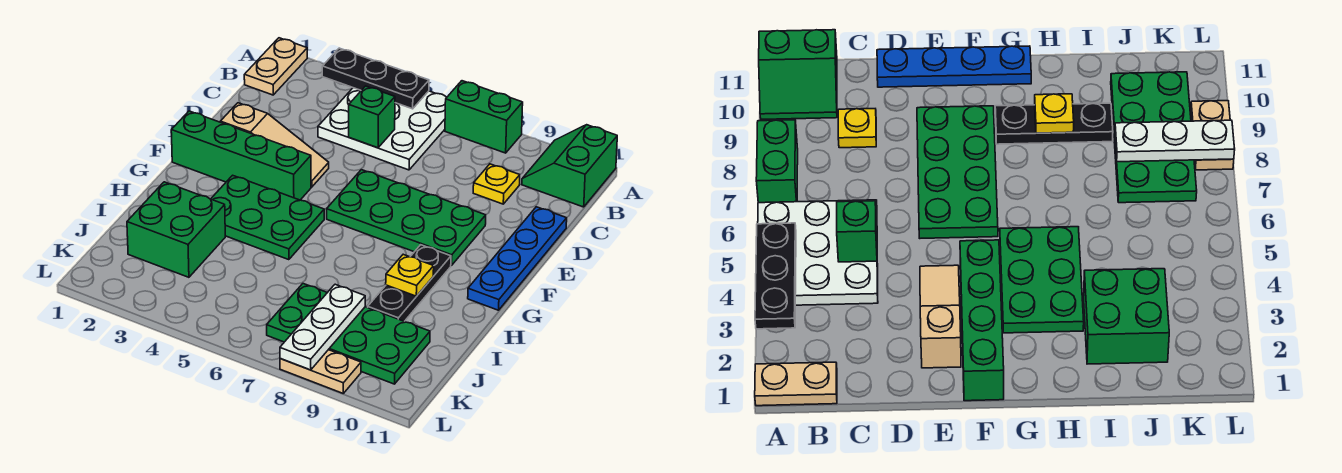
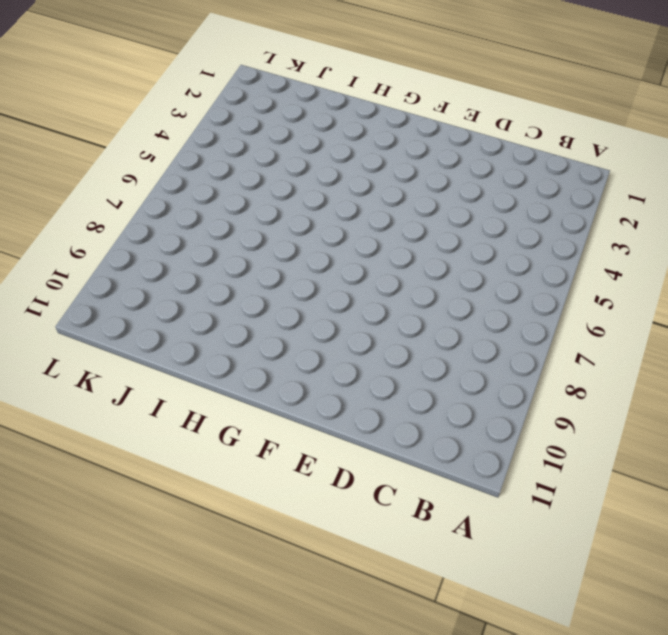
none -> tan plate A1:B1 level 1
none -> white plate A4:C6 level 1
none -> green brick A7:A8 level 1

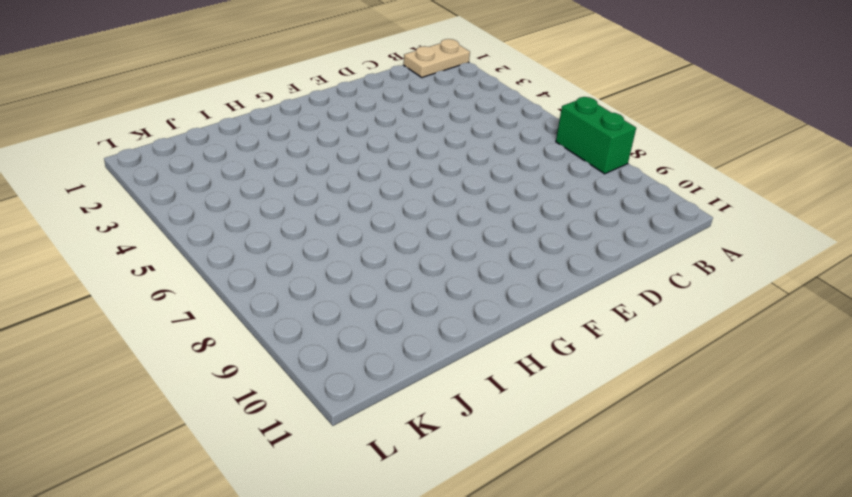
none -> white plate A4:C6 level 1
none -> green slope A10:B11 level 1 top 11
none -> yellow plate C9 level 1

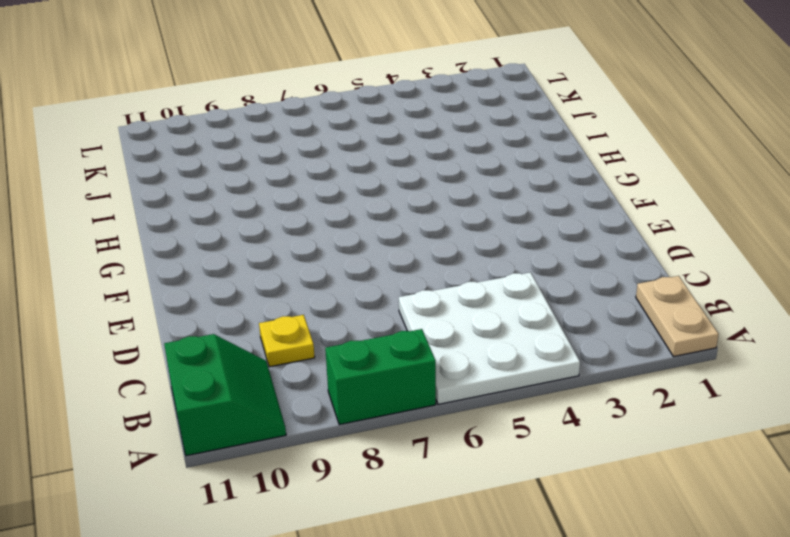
none -> blue plate D11:G11 level 1
none -> tan slope E2:E4 level 1 top 2
none -> green plate E6:F9 level 1

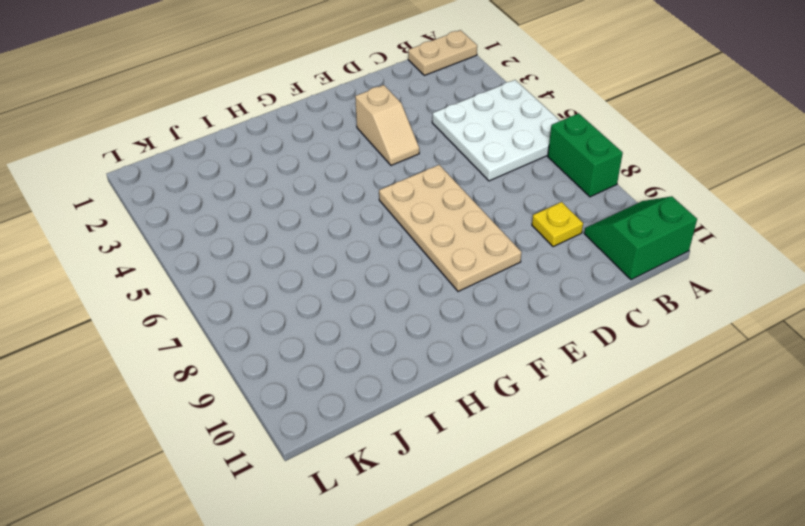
tan slope E3:E4 level 1 top 3 -> tan slope E2:E4 level 1 top 2
tan plate E6:F9 level 1 -> green plate E6:F9 level 1
none -> blue plate D11:G11 level 1
none -> green brick F1:F4 level 1
none -> green plate G3:H5 level 1

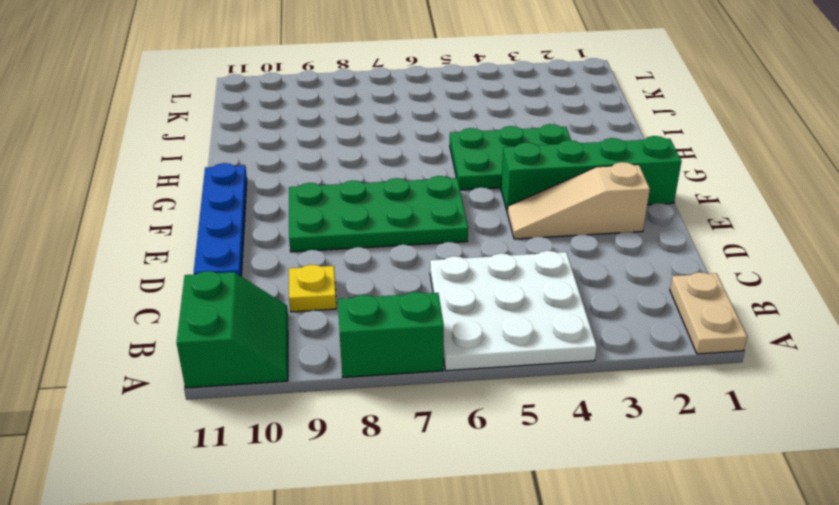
none -> black plate G9:I9 level 1
none -> green brick I2:J3 level 1
none -> green plate J7:K10 level 1

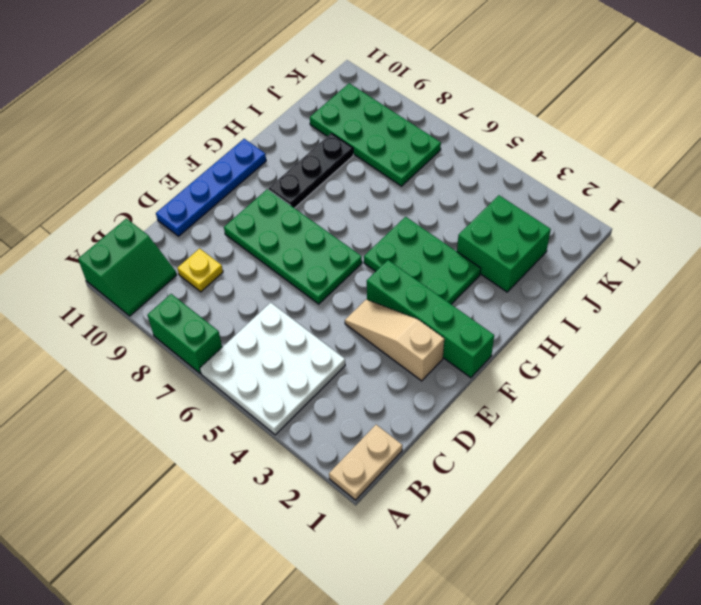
none -> tan plate L8:L9 level 1
none -> black plate A3:A5 level 2
none -> green brick C5 level 2

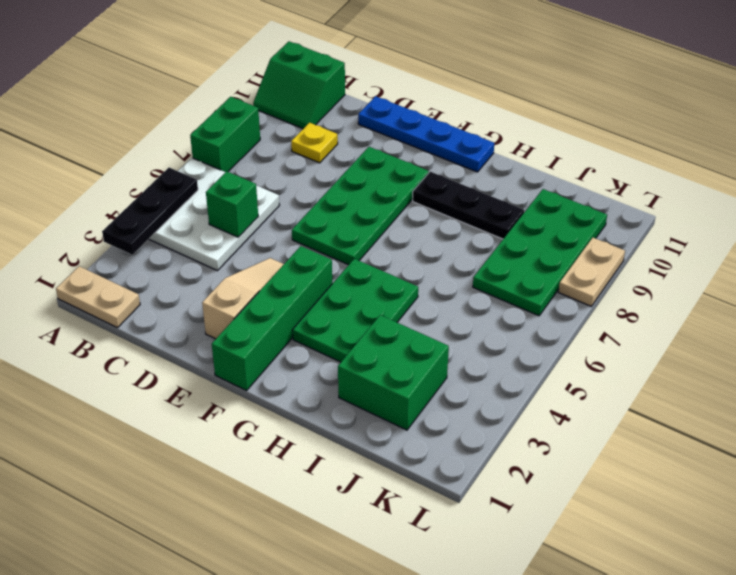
none -> yellow plate H9 level 2
none -> white plate J8:L8 level 2

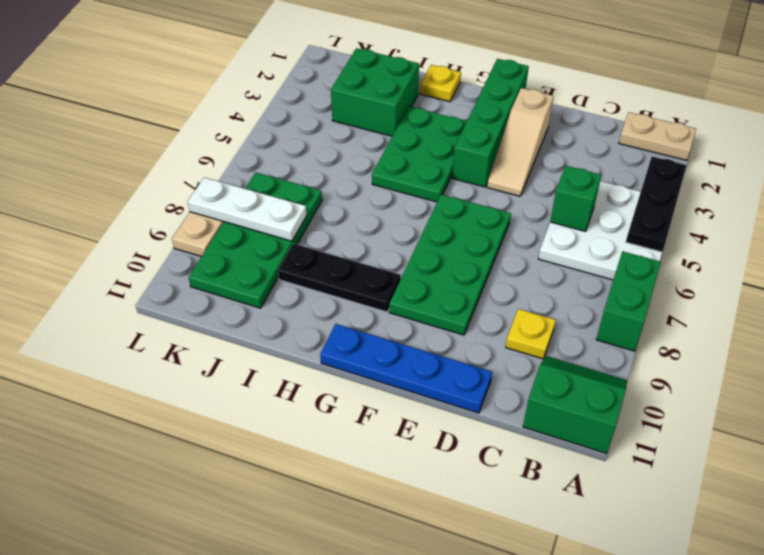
yellow plate H1 level 1 -> yellow plate H9 level 2

